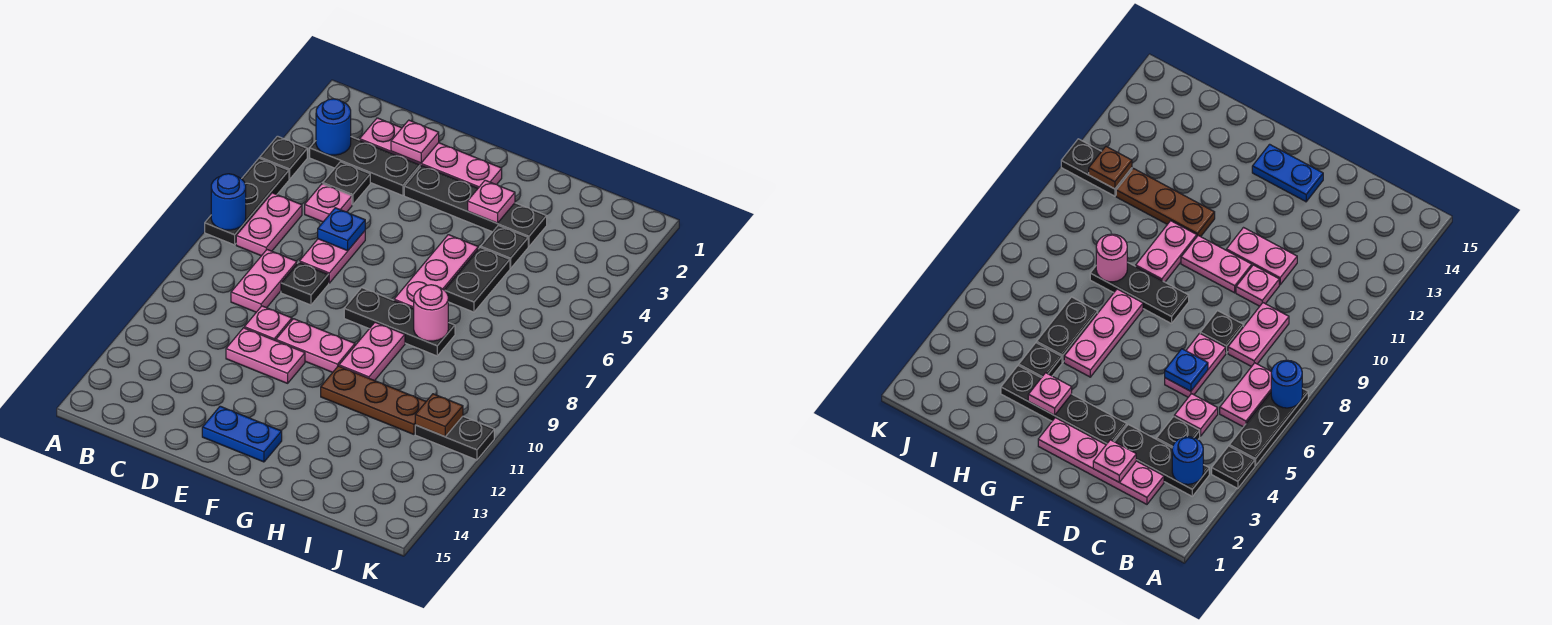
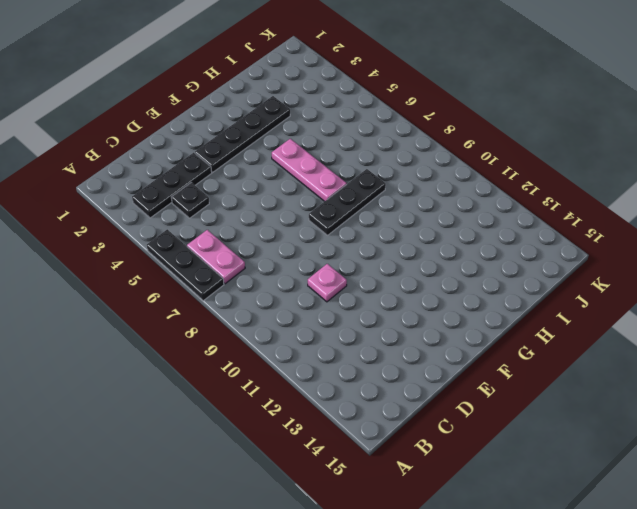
none -> black plate A4 level 1
none -> pink plate C2:F2 level 1
none -> pink plate C5 level 1

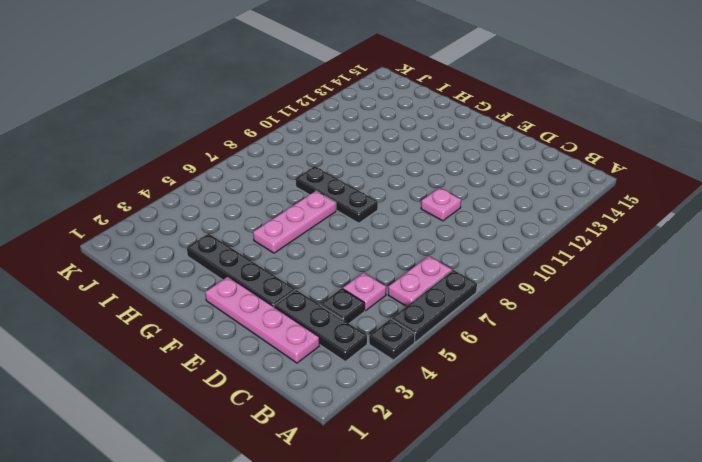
none -> pink plate C8:C9 level 1
none -> pink plate D6:D7 level 1
none -> black plate D8 level 1

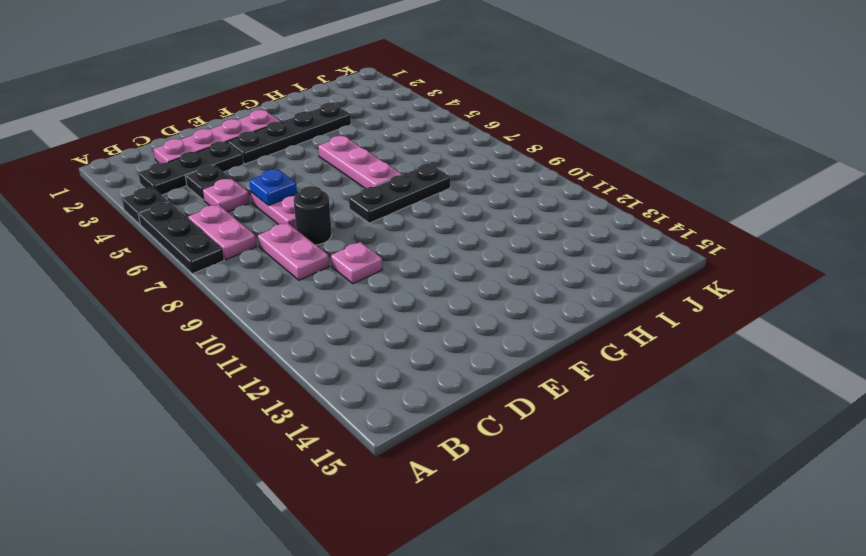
black round brick D8 level 1 -> black plate D8 level 1
none -> pink plate D11:E11 level 1
none -> pink plate E10:F10 level 1
none -> blue plate E14:F14 level 1

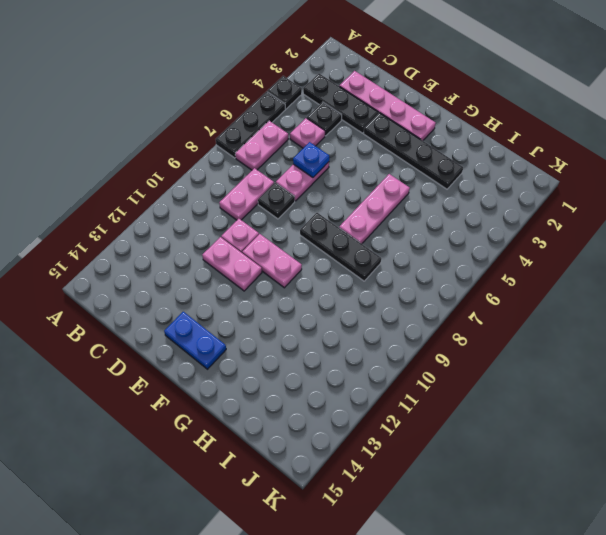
none -> pink plate G9:G10 level 1
none -> brown plate G11:I11 level 1
none -> black plate H4 level 1

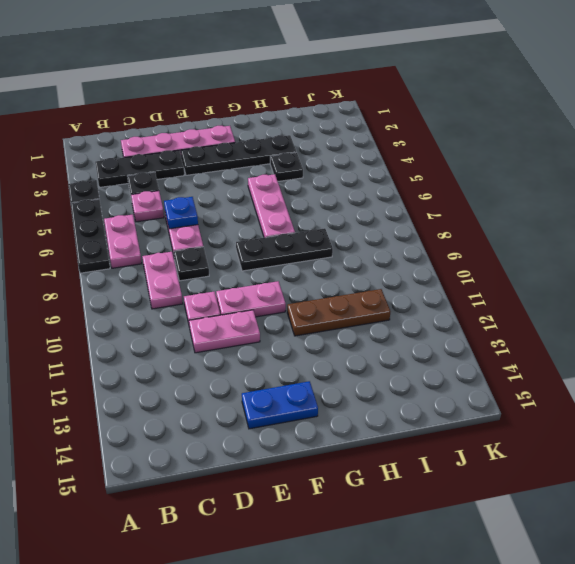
none -> pink plate G9:G10 level 1
none -> black plate H5:H6 level 1
none -> black plate J11:K11 level 1

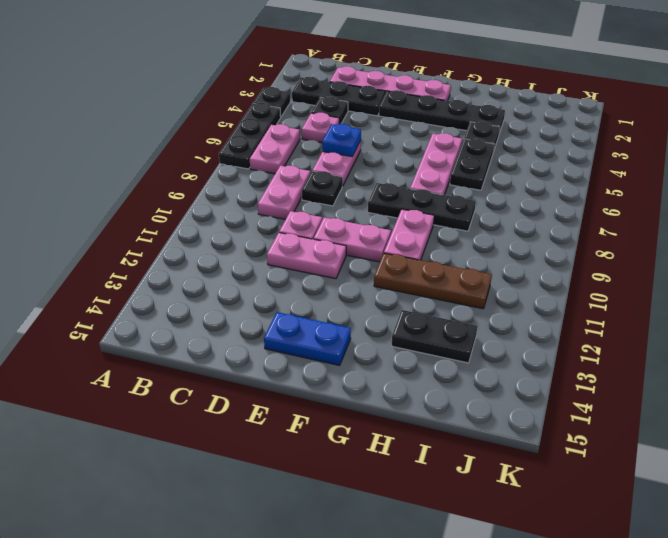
black plate H13:I13 level 1 -> black plate J11:K11 level 1
none -> blue round brick A7 level 2
none -> blue round brick B3 level 2
none -> pink plate D2 level 2

